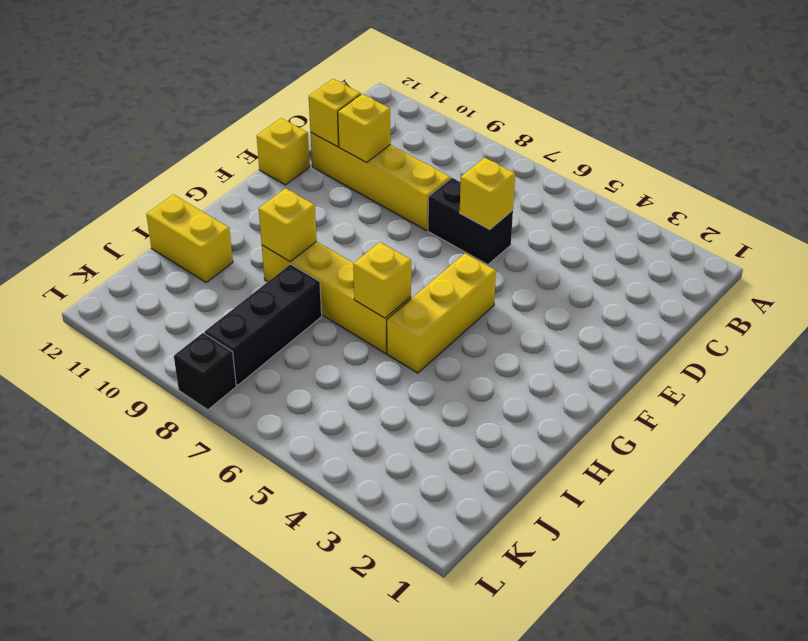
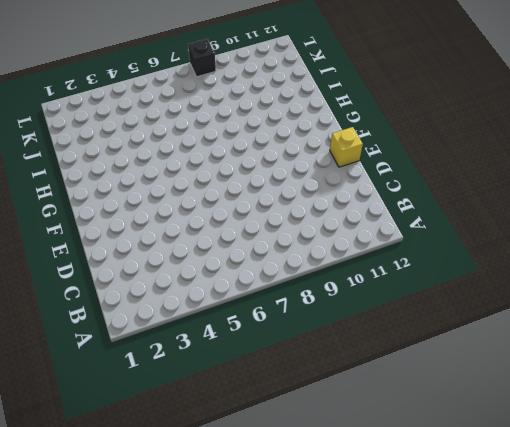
none -> black brick D6:D7 level 1
none -> yellow brick D8:D11 level 1
none -> yellow brick F5:H5 level 1

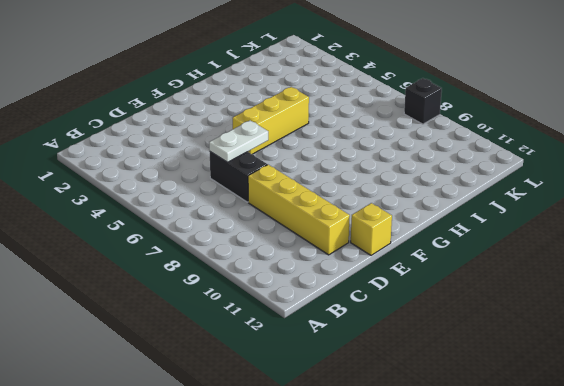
white plate D6:E6 level 2 -> yellow brick D6 level 2
none -> yellow brick H6:H9 level 1
none -> black brick I8:K8 level 1
none -> yellow brick I11:I12 level 1

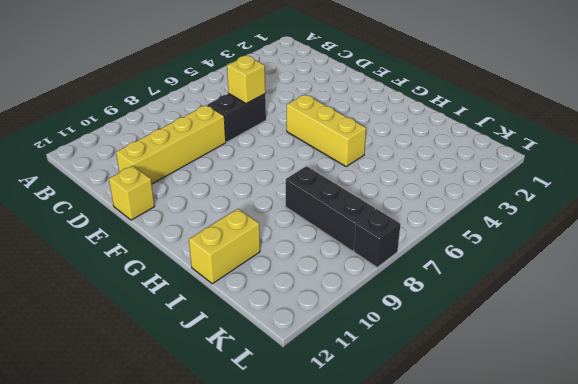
none -> yellow brick H6:H9 level 1
none -> yellow brick D10 level 2
none -> yellow brick D11 level 2

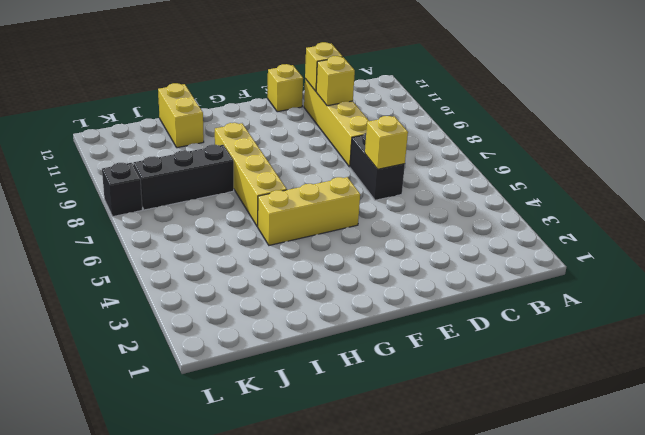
none -> yellow brick H6 level 2
none -> yellow brick H9 level 2

